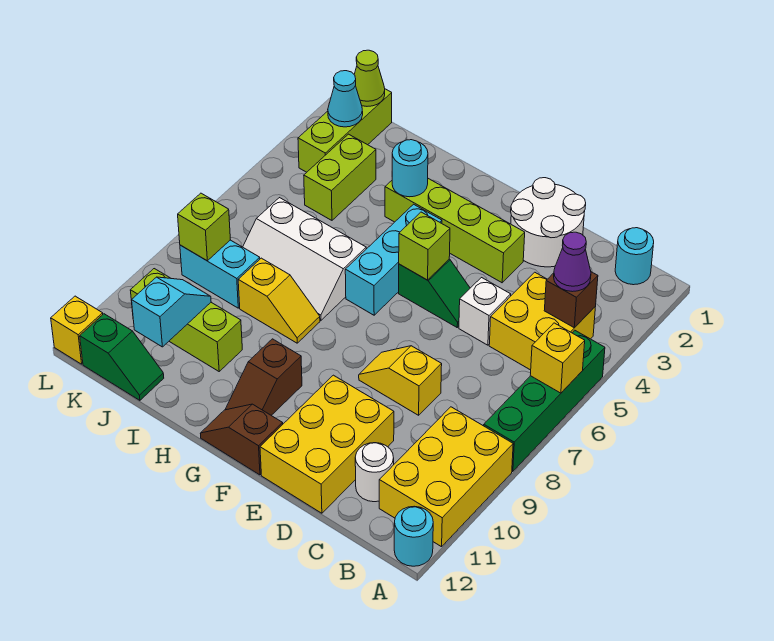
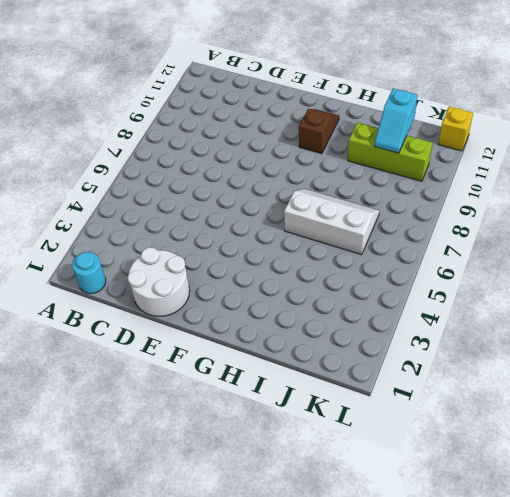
none -> green brick A5:A8 level 1
none -> yellow brick A9:B11 level 1
none -> cyan round brick A12 level 1
none -> yellow brick B4:C5 level 1

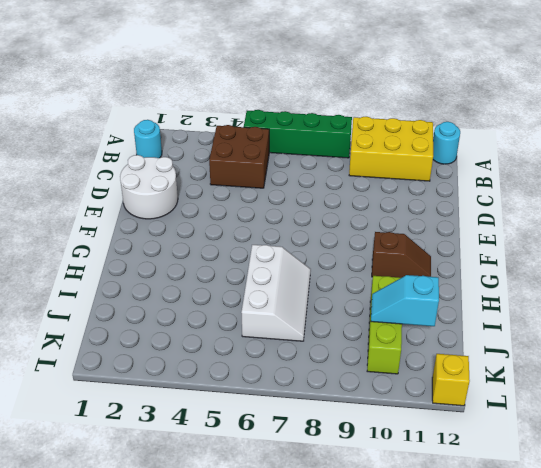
brown brick B4:C5 level 1 -> yellow brick B4:C5 level 1
none -> white round brick C11 level 1
none -> white brick D5 level 1
none -> yellow slope D8:E8 level 1 top D
none -> yellow brick D10:E12 level 1

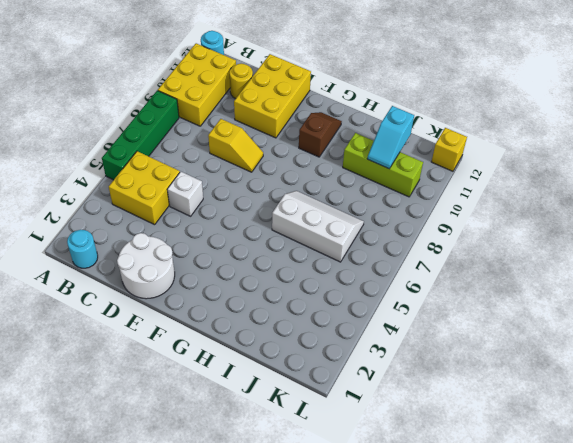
yellow round brick C11 level 1 -> white round brick C11 level 1
none -> lime brick E3:H3 level 1
none -> green slope E5:F5 level 1 top F
none -> brown slope F12:G12 level 1 top F
none -> cyan brick G4:G6 level 1

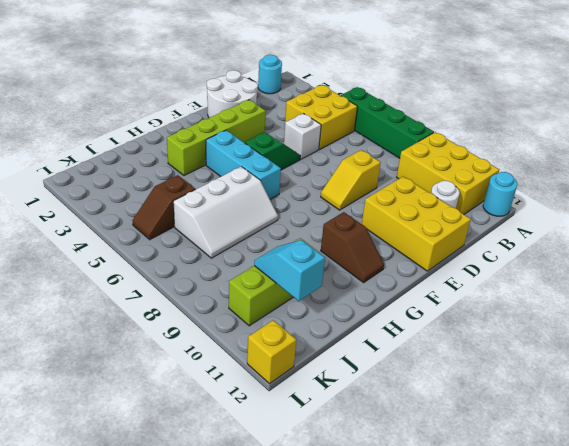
brown slope J5:K5 level 1 top J -> brown slope F12:G12 level 1 top F
none -> yellow slope H8:I8 level 1 top I
none -> lime brick J3:J4 level 1
none -> cyan brick J8:K8 level 1
none -> green slope J12:K12 level 1 top K

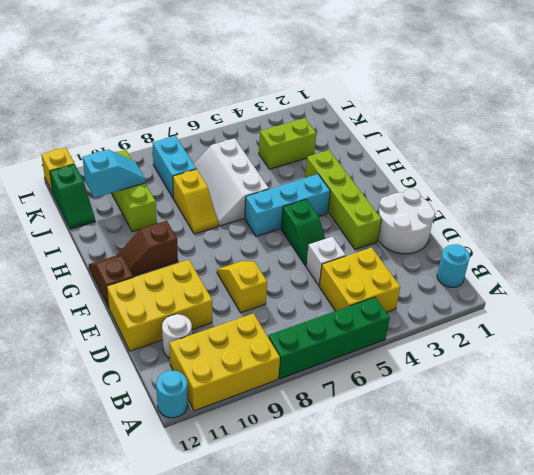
none -> lime brick K1:K3 level 1
none -> yellow brick A6 level 2
none -> brown brick B4 level 2
none -> lime brick F5 level 2

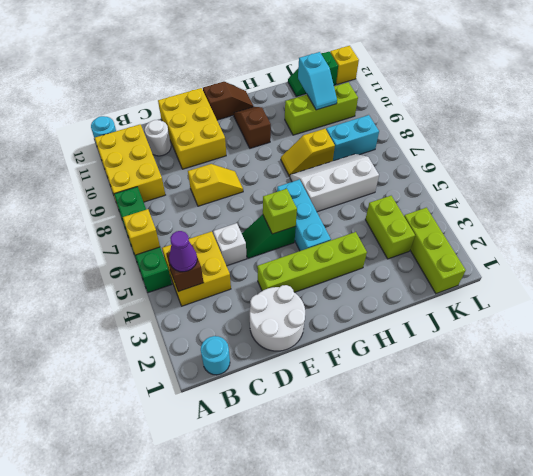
none -> cyan round brick H3 level 2
none -> lime cone K1 level 2
none -> cyan cone K2 level 2
none -> lime brick K8 level 2

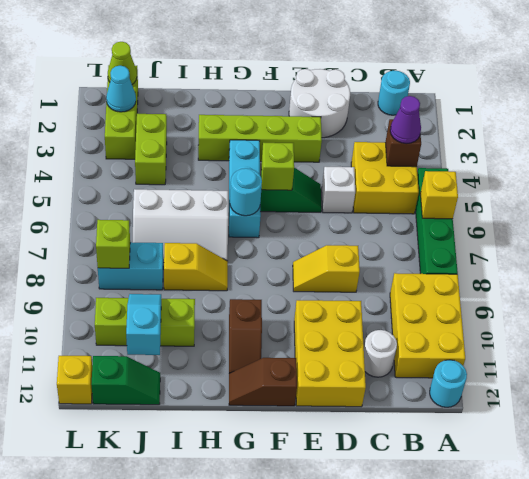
cyan round brick G6 level 2 -> cyan round brick H3 level 2

